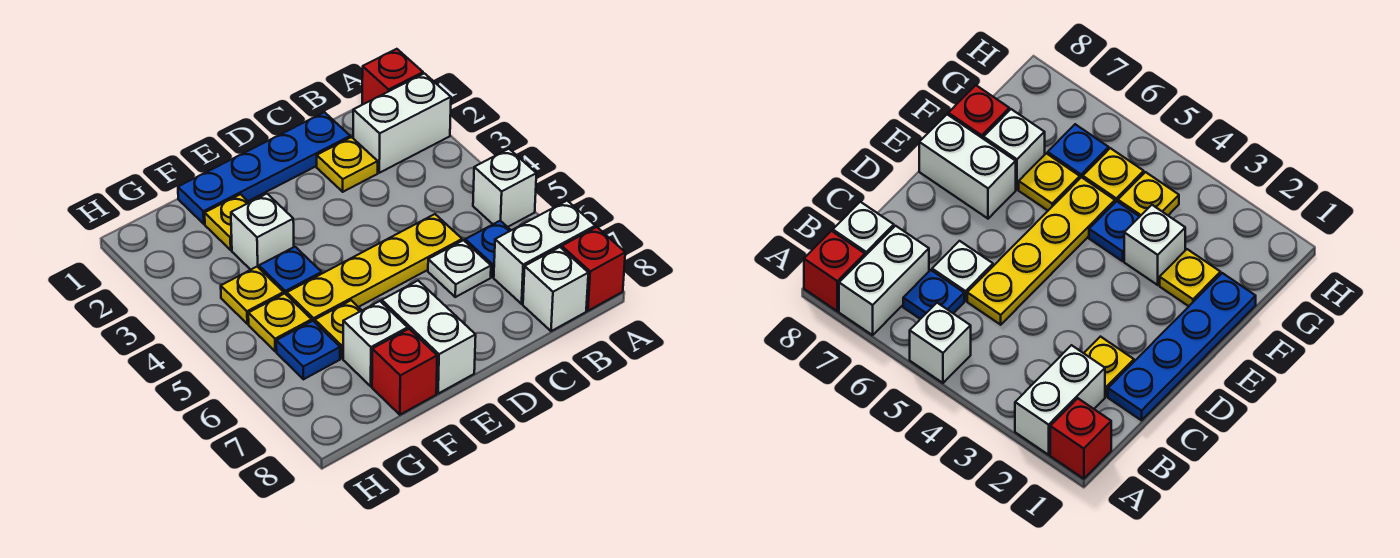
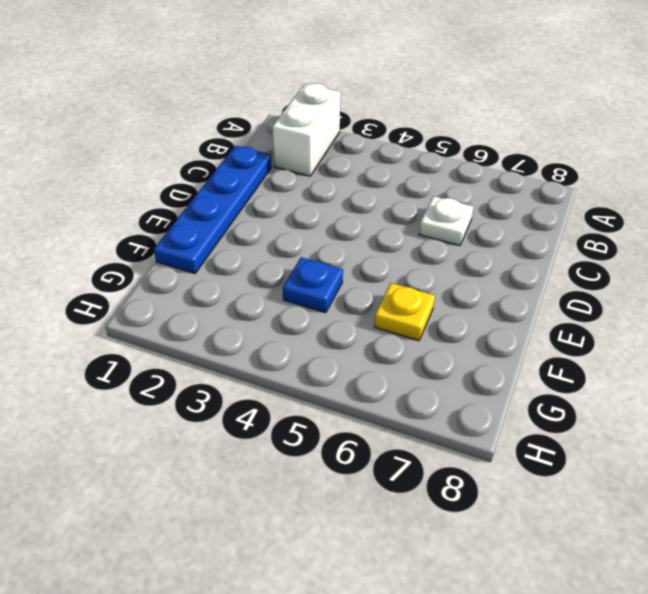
none -> red brick A1 level 1
none -> white brick A5 level 1
none -> white brick A7:B7 level 1

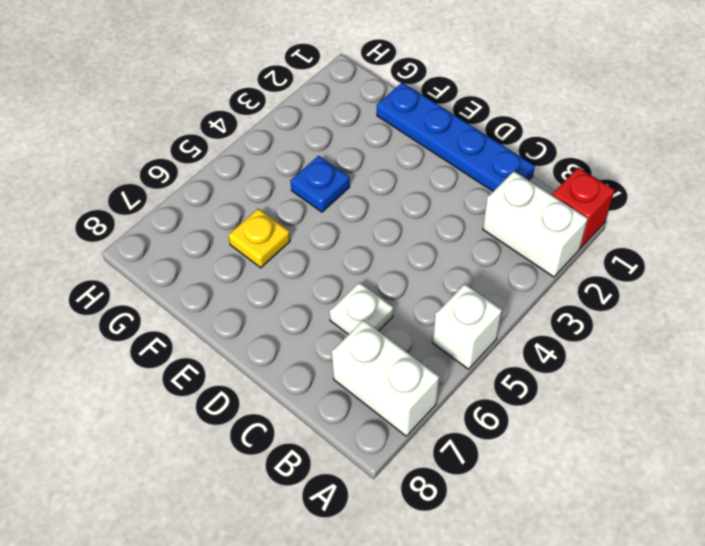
none -> red brick A8 level 1
none -> blue plate B6 level 1
none -> white brick B8 level 1

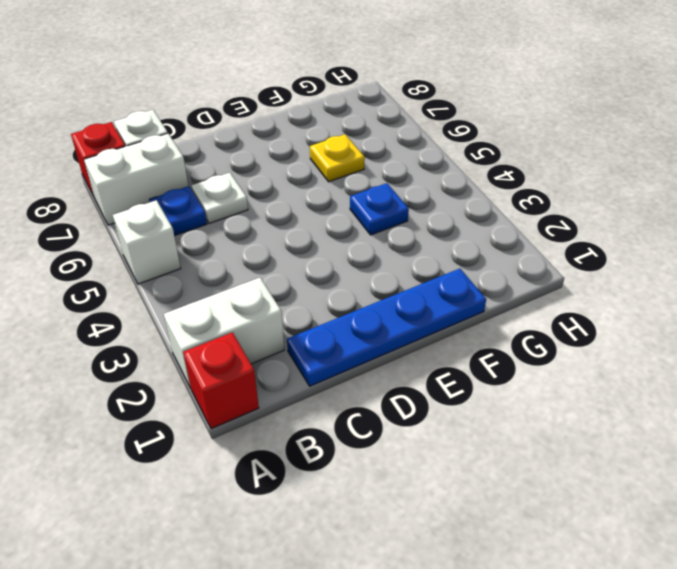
none -> yellow plate C2 level 1
none -> yellow plate C5:F5 level 1
none -> white brick E7:E8 level 1

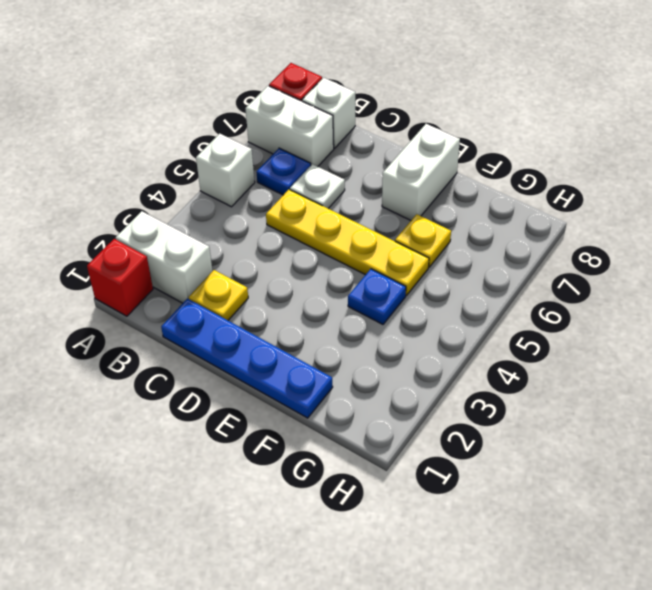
none -> yellow plate F2 level 1
none -> white brick F3 level 1
none -> white brick F7 level 1

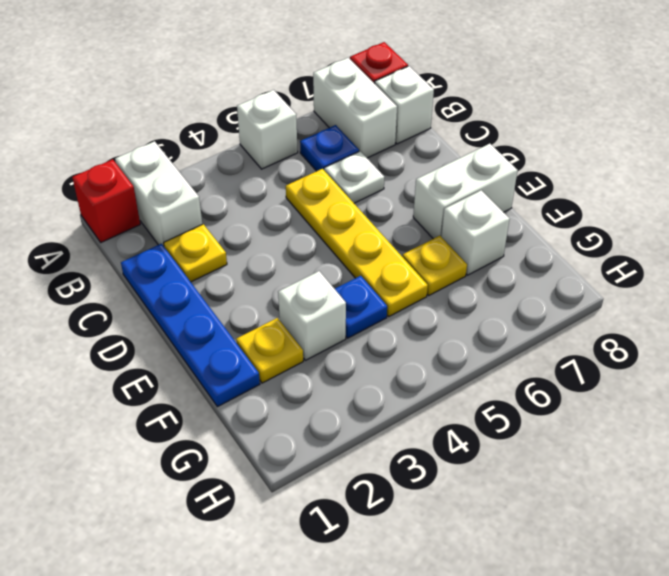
none -> red brick F8 level 1
none -> yellow plate G4 level 1
none -> yellow plate G5 level 1

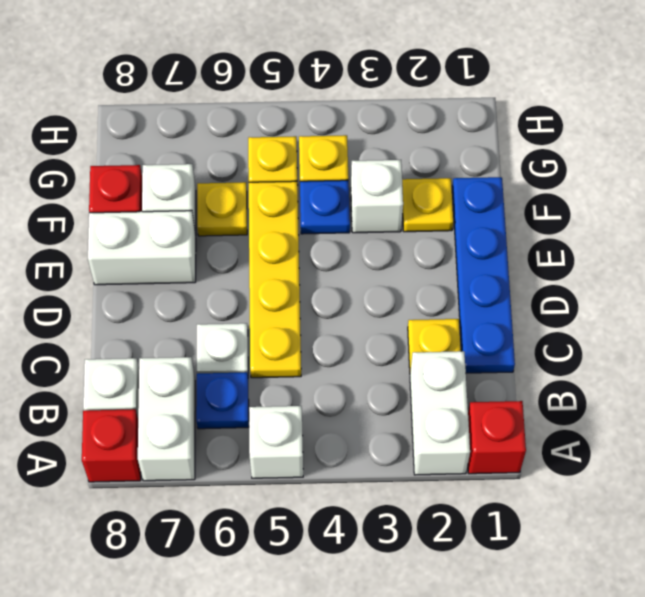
none -> blue plate G6 level 1

